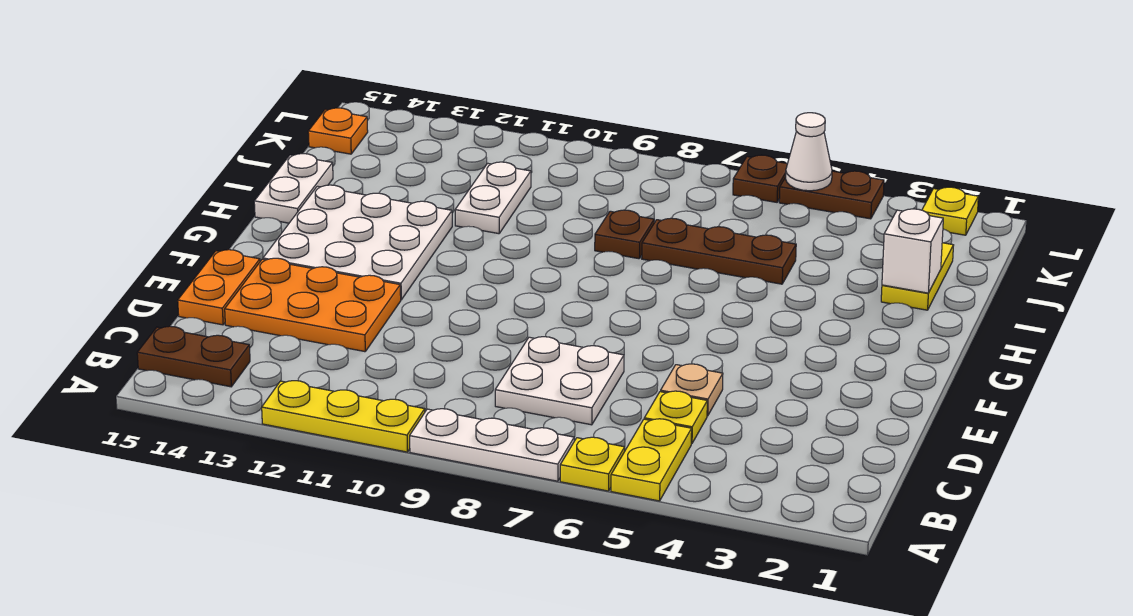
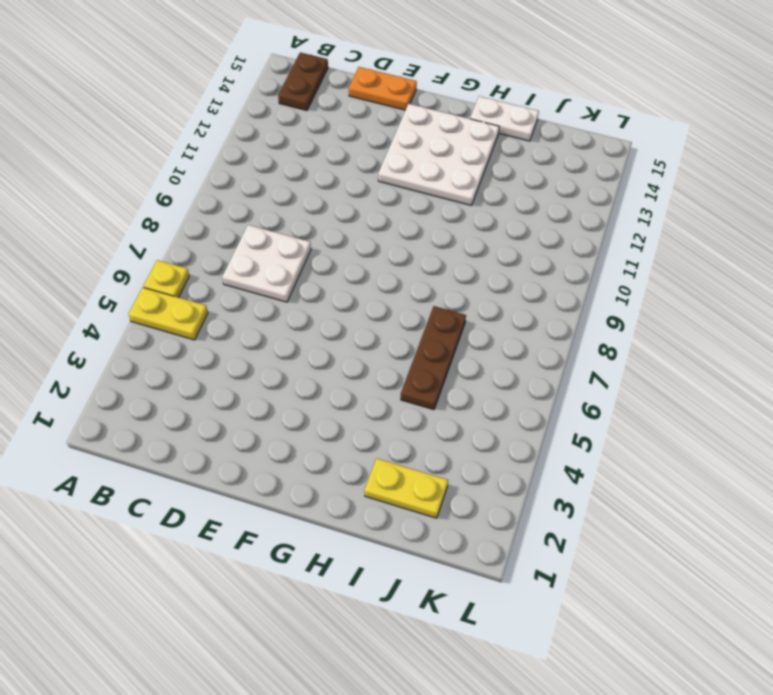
none -> white plate A7:A9 level 1
none -> yellow plate A10:A12 level 1
none -> yellow plate C5 level 1

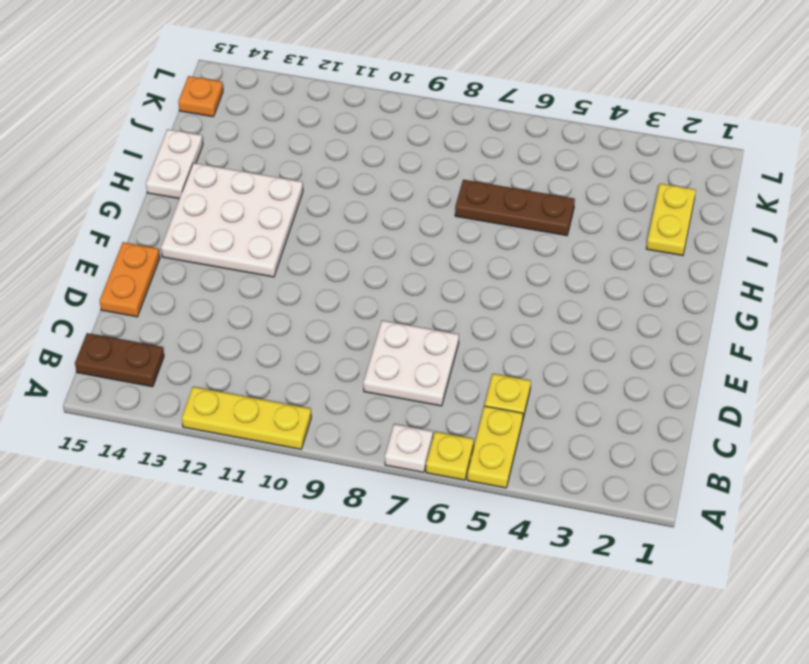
white plate A7 level 1 -> white plate A7:A9 level 1
none -> tan plate D5 level 1
none -> orange plate D12:E14 level 1
none -> brown plate I8 level 1

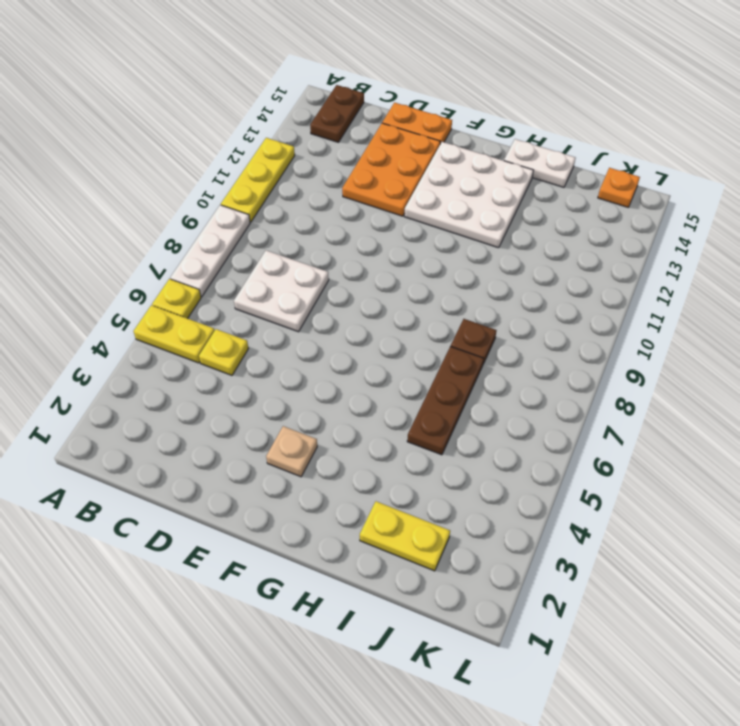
tan plate F3 level 1 -> tan plate D5 level 1
none -> white plate I11:J11 level 1
none -> yellow plate L2 level 1
none -> brown plate L4:L5 level 1

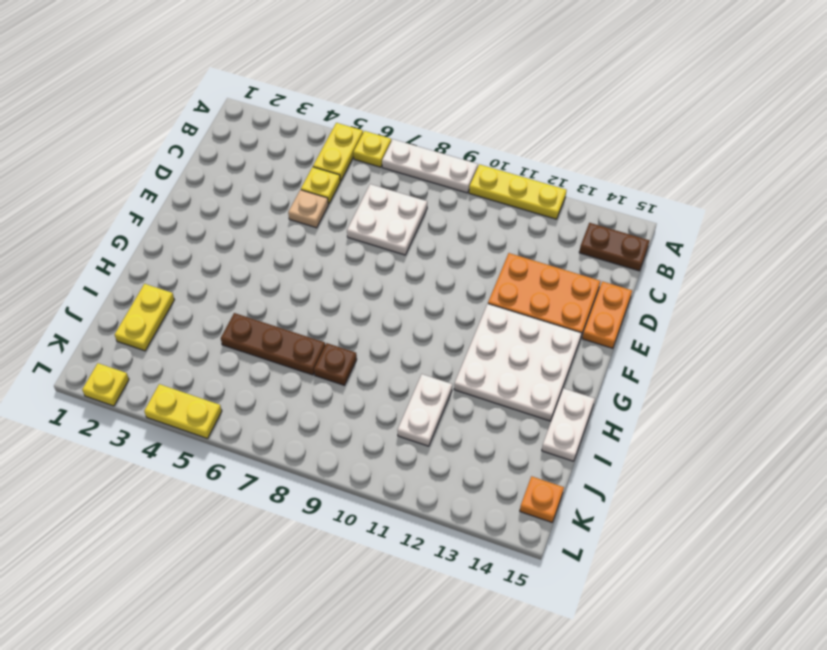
yellow plate L4:L5 level 1 -> brown plate L4:L5 level 1
none -> brown plate L6 level 1
none -> white brick I2 level 2
none -> white cone L5 level 2

